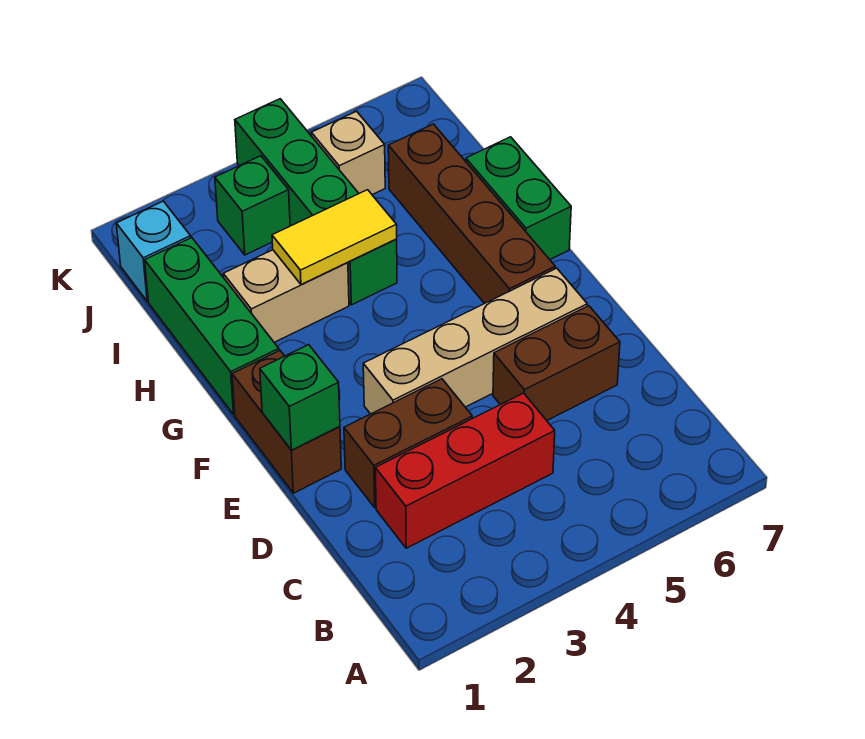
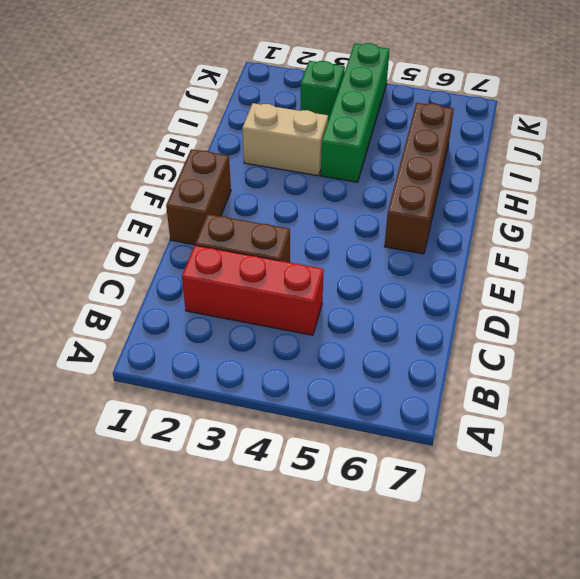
none -> brown brick D5:D6 level 1
none -> tan brick E3:E6 level 1
none -> green brick G1:I1 level 1

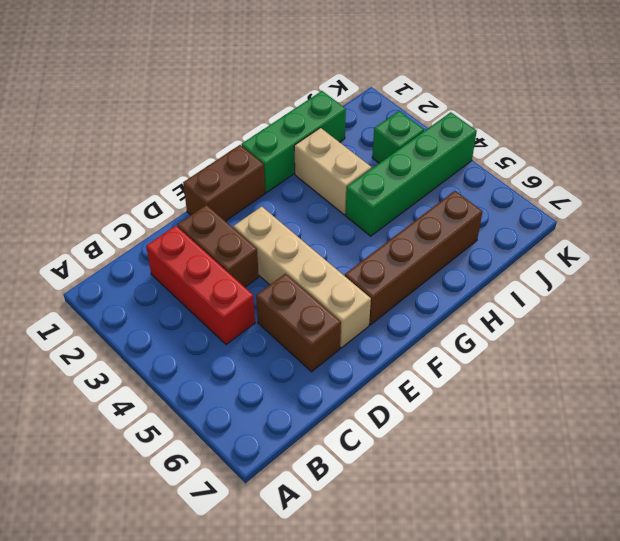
none -> green brick G7:H7 level 1
none -> cyan brick J1 level 1
none -> tan brick J5 level 1

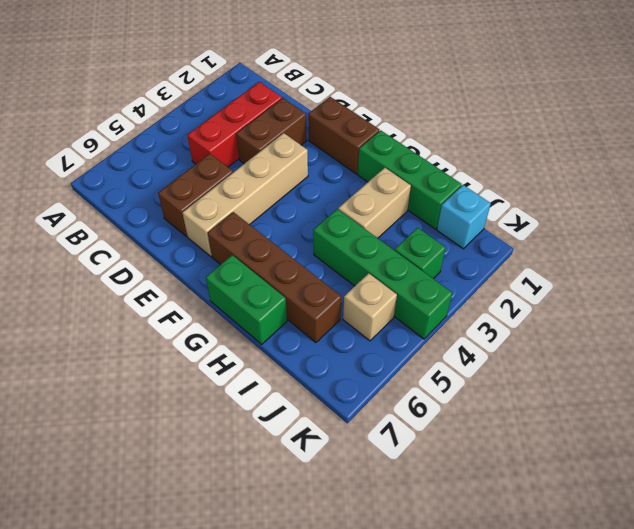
none -> green brick E1 level 2
none -> yellow tile H3:H4 level 2

